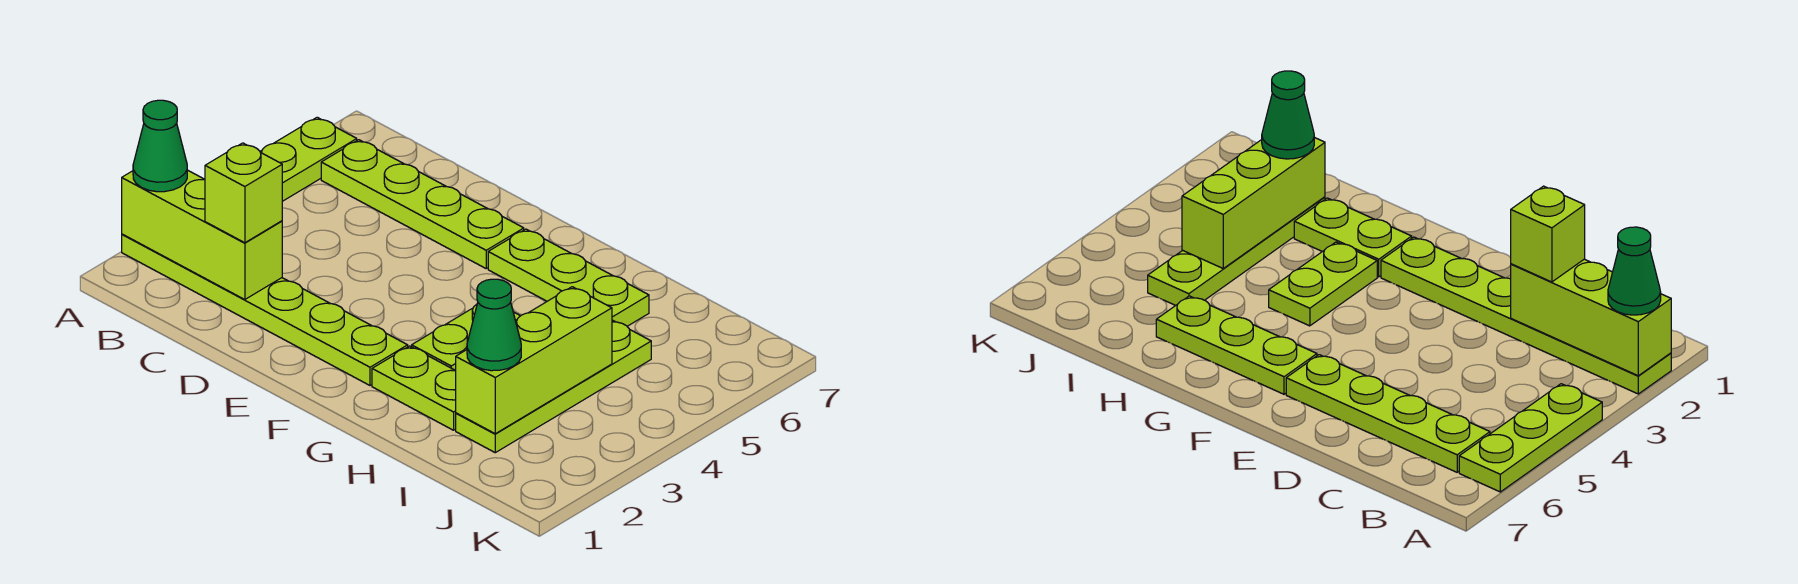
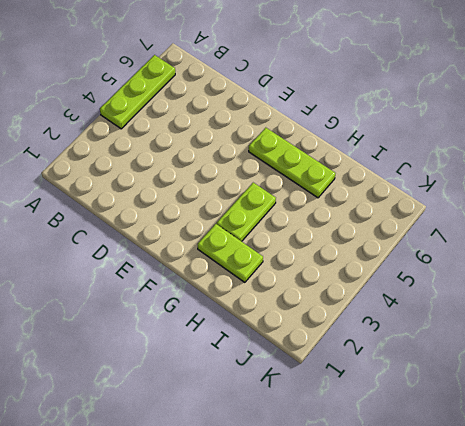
none -> lime plate A2:F2 level 1
none -> lime plate B6:E6 level 1
none -> lime plate I2:I5 level 1

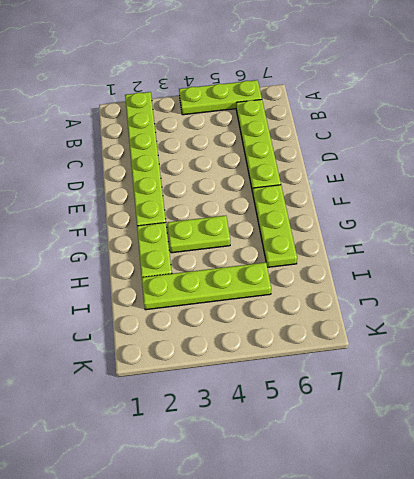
none -> lime brick A2:C2 level 2
none -> lime brick I2:I4 level 2
none -> green cone A2 level 3

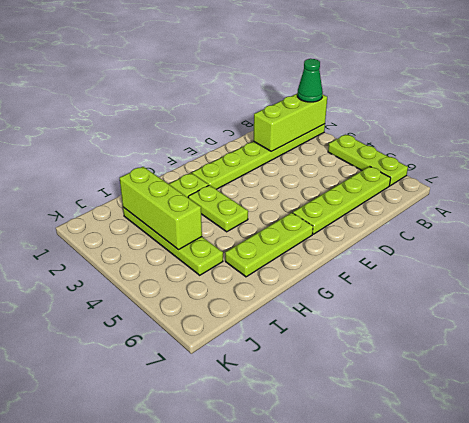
none -> lime brick C2 level 3
none -> green cone I2 level 3

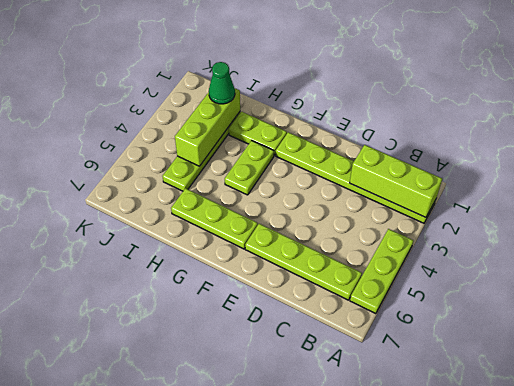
none -> green cone A2 level 3
none -> lime brick C2 level 3

